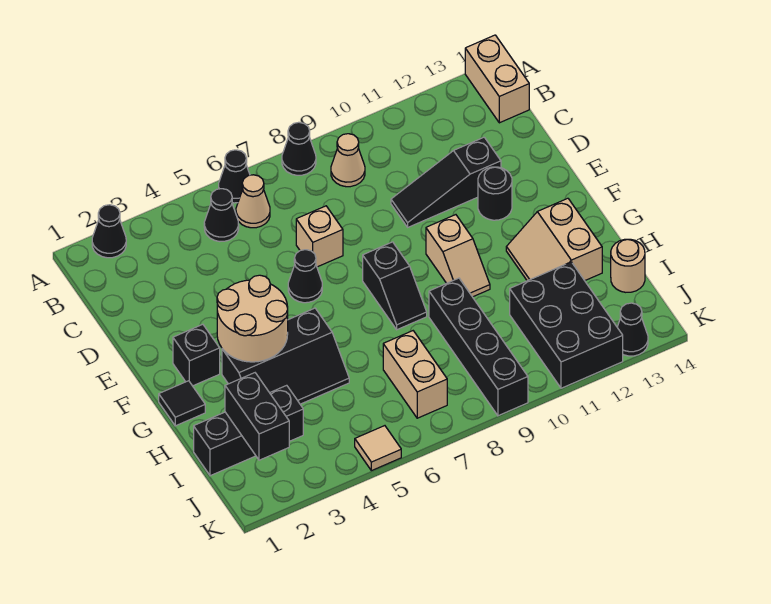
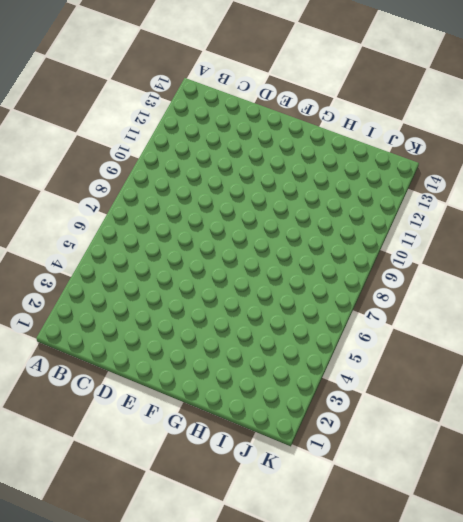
none -> black cone A2 level 1
none -> black cone A6 level 1
none -> black cone A8 level 1

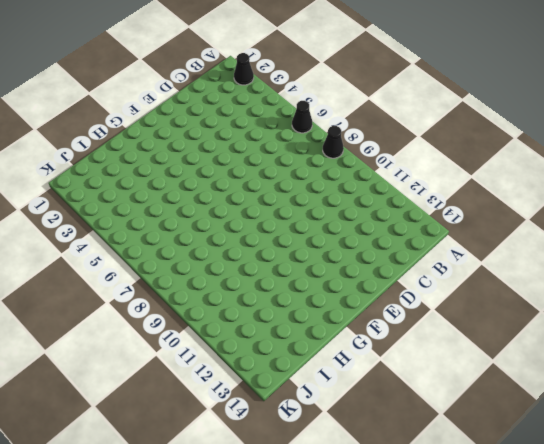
none -> tan brick A14:B14 level 1
none -> black cone B5 level 1
none -> tan cone B6 level 1

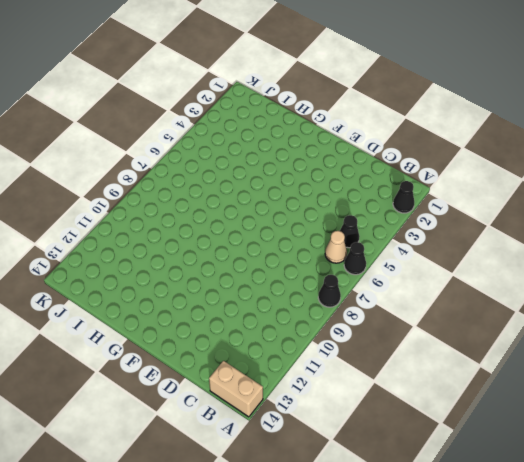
none -> tan cone B9 level 1
none -> tan brick D7 level 1
none -> black slope D10:D12 level 1 top 12

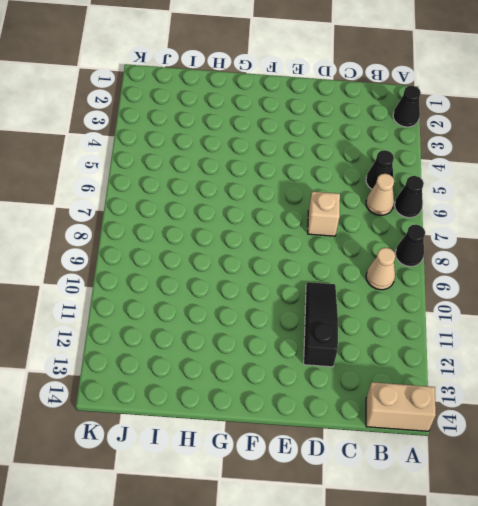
none -> black cone E6 level 1
none -> black round brick E12 level 1
none -> black brick F2 level 1

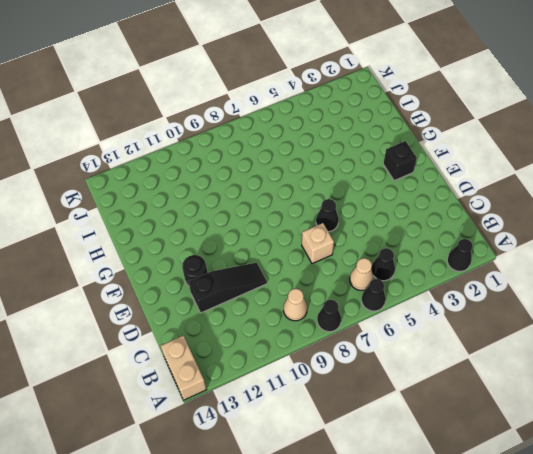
none -> black slope F8:G8 level 1 top F
none -> tan slope F10:G10 level 1 top F
none -> black tile G1 level 1

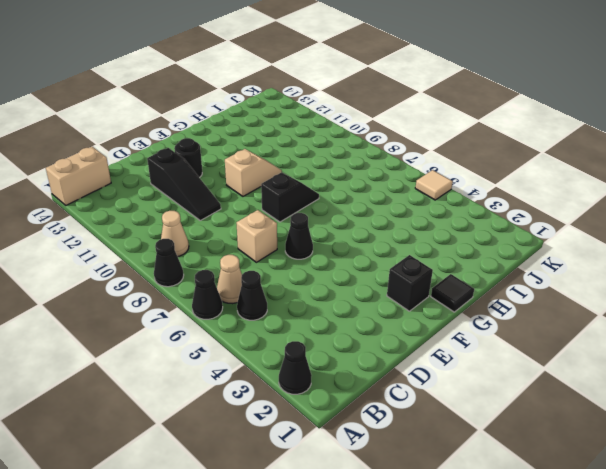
none -> black slope G3:H5 level 1 top G
none -> tan slope G12:H13 level 1 top 13
none -> black brick H9:K9 level 1

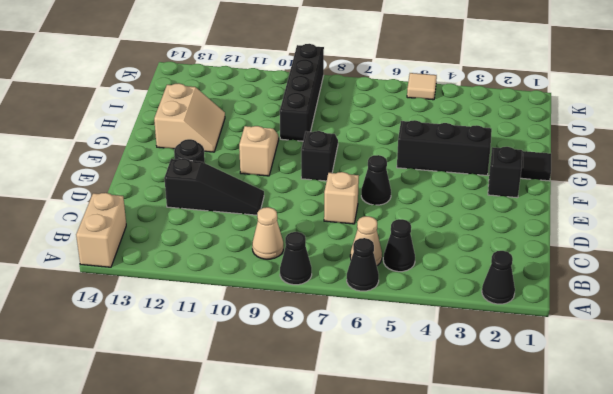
none -> black brick I1:I3 level 1
none -> tan brick I7:J7 level 1
none -> black brick I11:K12 level 1

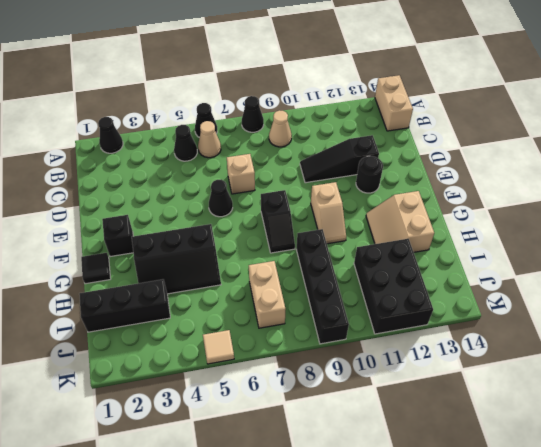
none -> tan round brick I14 level 1
none -> black cone K13 level 1
none -> tan round brick F3:G4 level 2

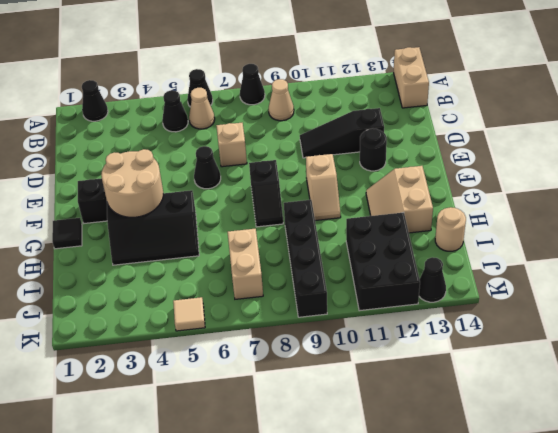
none -> black brick I1:I3 level 1
none -> black brick I2:J2 level 2

